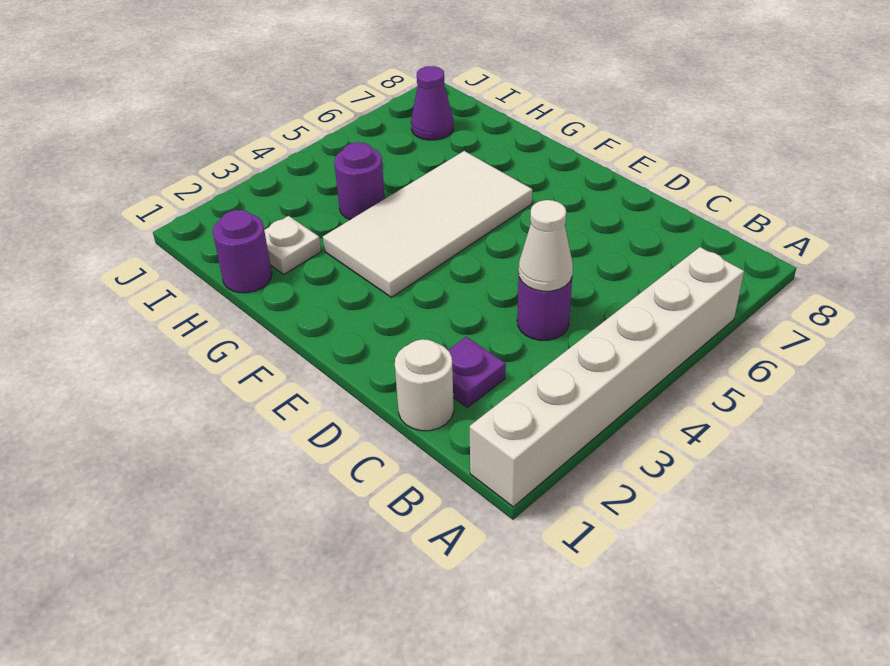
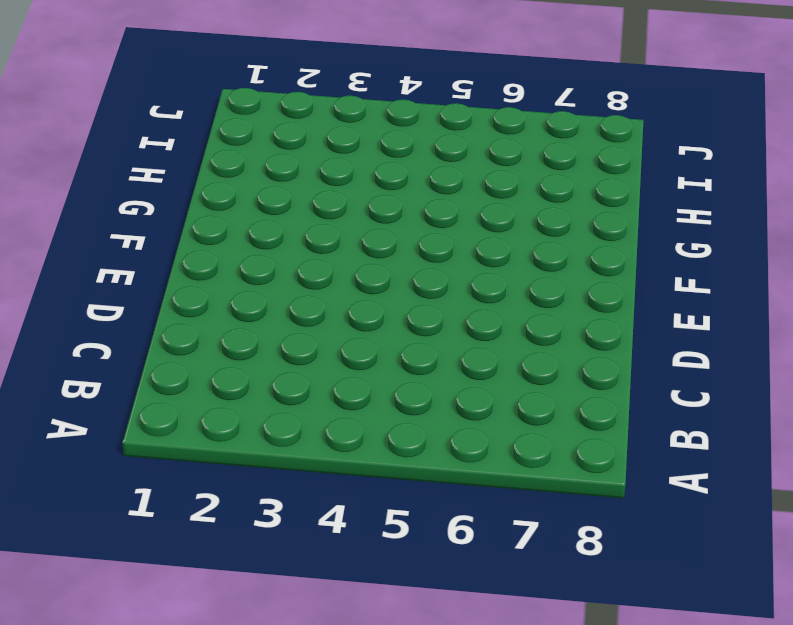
none -> white brick A1:A6 level 1
none -> white round brick C1 level 1

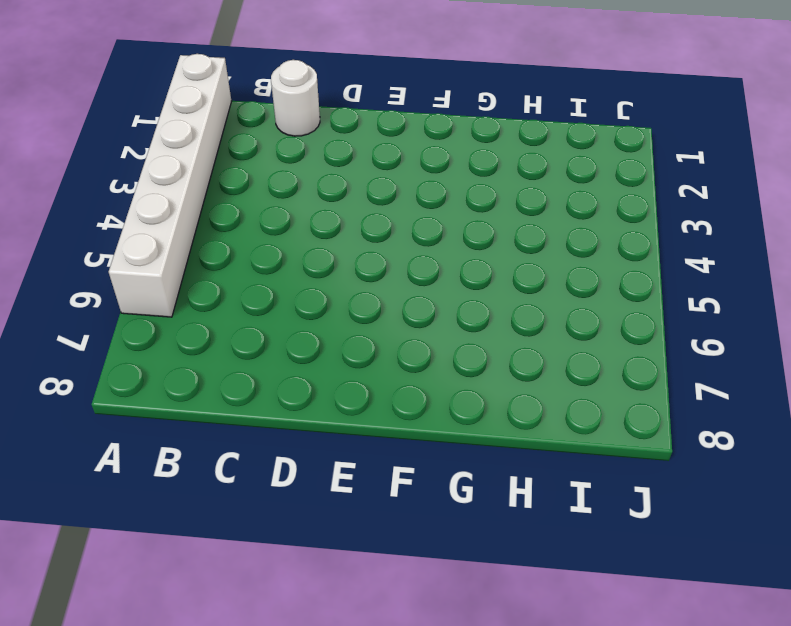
none -> purple plate C2 level 1
none -> purple round brick C4 level 1

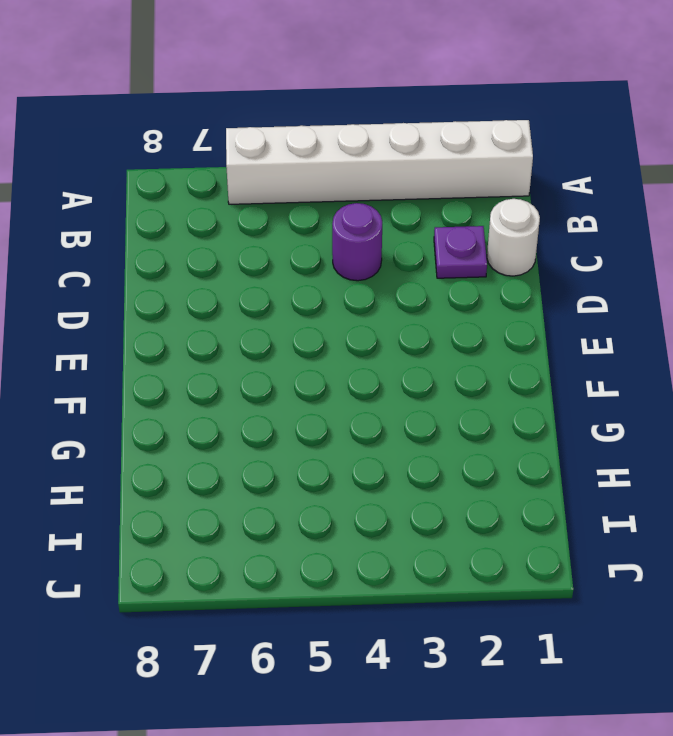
none -> white tile F3:G6 level 1
none -> purple round brick H1 level 1

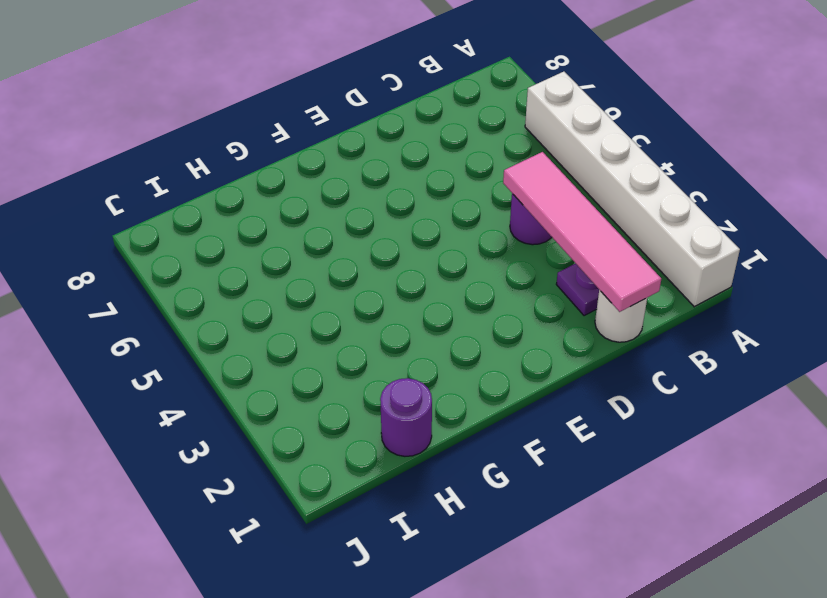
pink tile C1:C4 level 2 -> white cone C4 level 2
none -> white tile F3:G6 level 1
none -> white plate H2 level 1

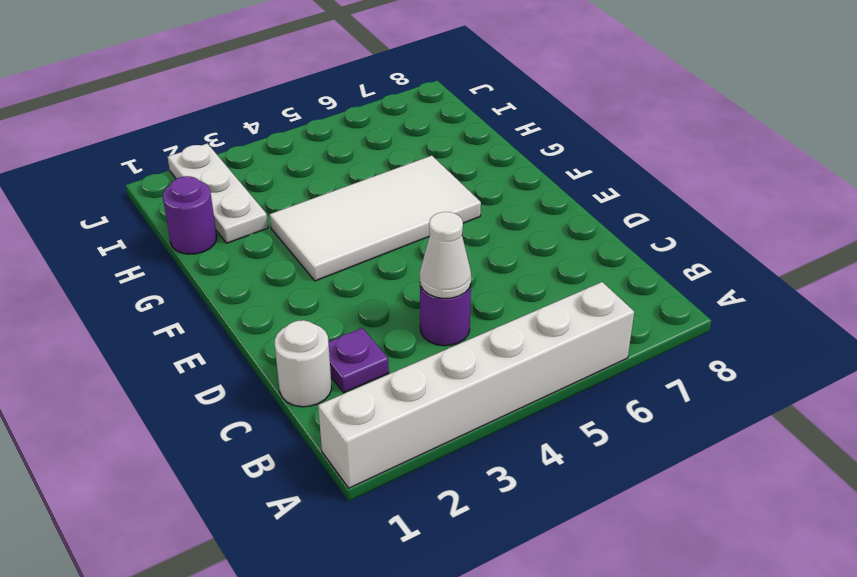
white plate H2:J2 level 1 -> white plate H2 level 1
none -> purple round brick H4 level 1
none -> purple cone I7 level 1

